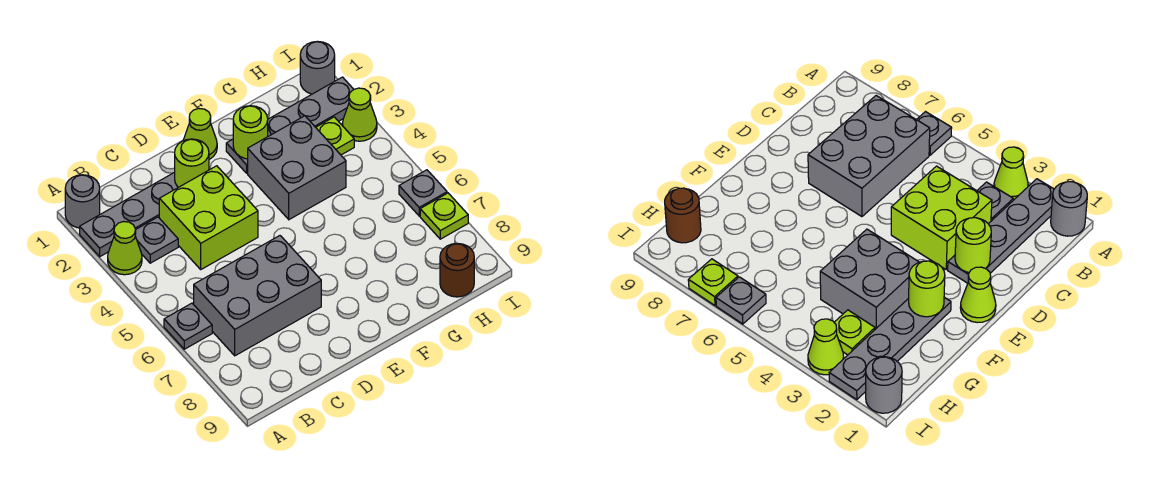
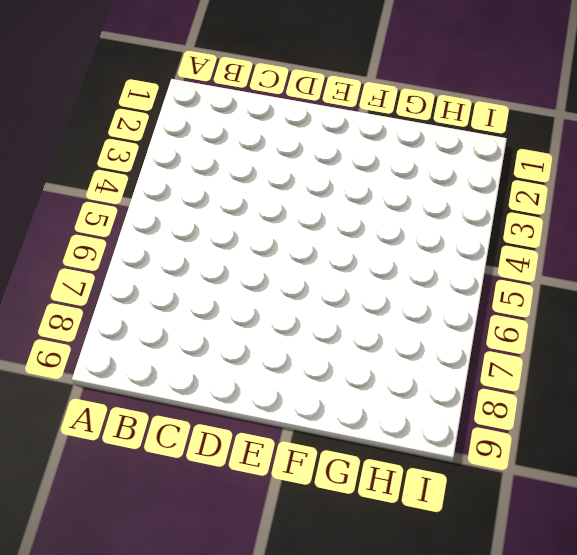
none -> grey round brick A1 level 1
none -> grey plate A2:D2 level 1
none -> lime cone A3 level 1

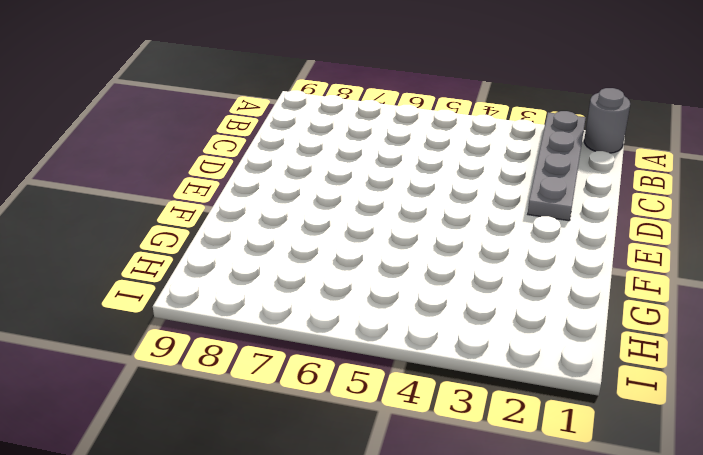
none -> lime cone A3 level 1
none -> grey plate A6 level 1
none -> grey plate B3 level 1

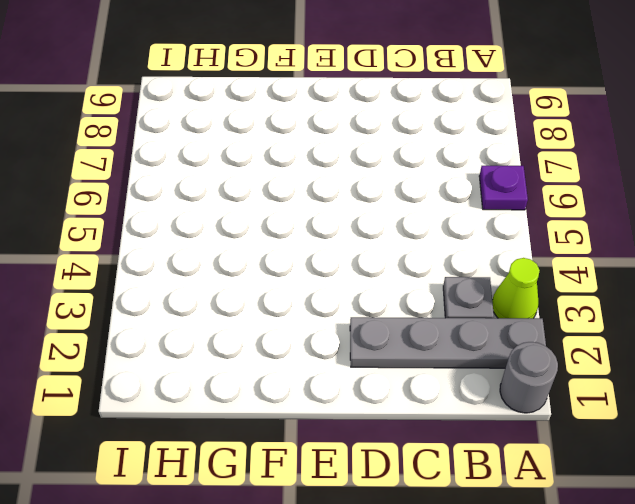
purple plate A6 level 1 -> grey plate A6 level 1
none -> grey brick B6:D7 level 1
none -> lime brick C3:D4 level 1
none -> lime cone E1 level 1

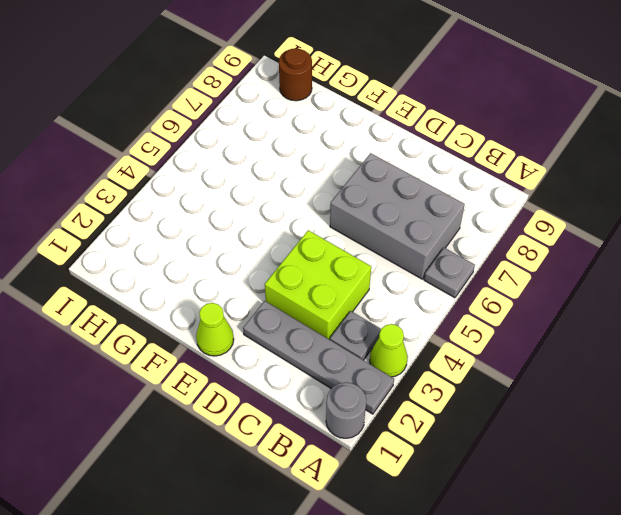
none -> grey plate F2:I2 level 1
none -> grey brick F3:G4 level 1
none -> lime plate H3 level 1

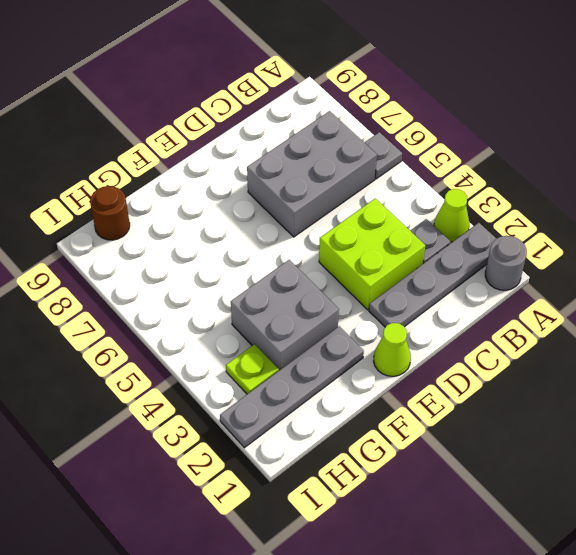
none -> grey round brick I1 level 1
none -> lime cone I3 level 1
none -> grey plate I6 level 1

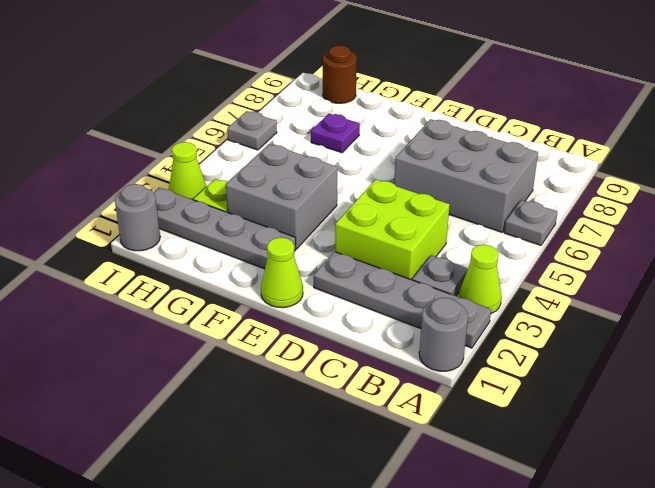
purple plate G7 level 1 -> none
none -> lime plate I7 level 1
none -> lime round brick D2 level 2
none -> lime round brick F2 level 2

